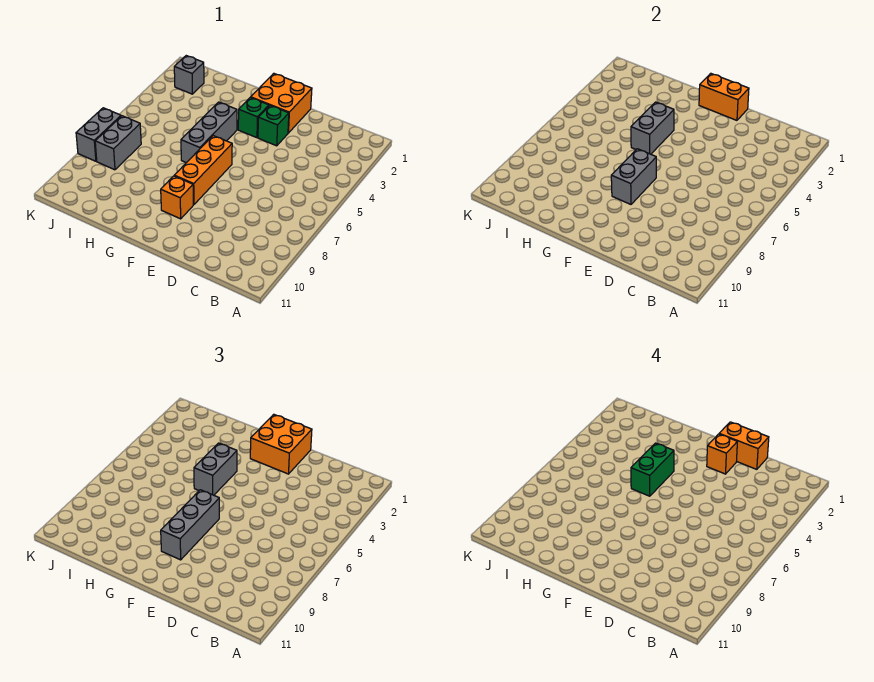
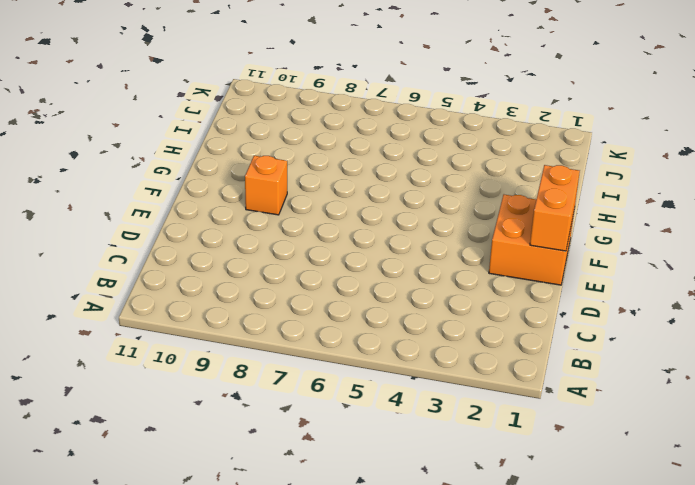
none -> green brick E3 level 1
none -> green brick F3 level 1
none -> orange brick F6:F8 level 1

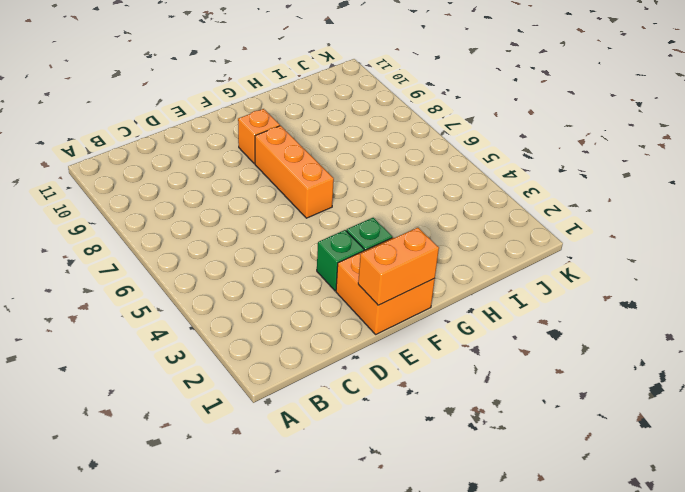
none -> grey brick G4:G6 level 1
none -> grey brick J2 level 1
none -> grey brick J7:J8 level 1

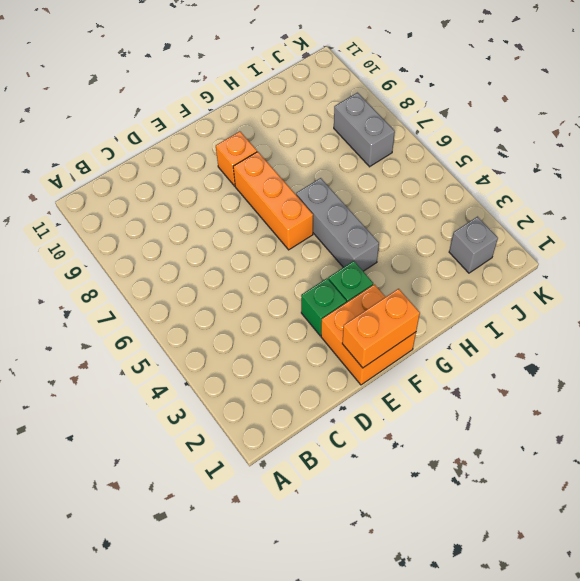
none -> grey brick K7:K8 level 1
none -> grey brick F7:F8 level 2
none -> grey brick G4:G5 level 2

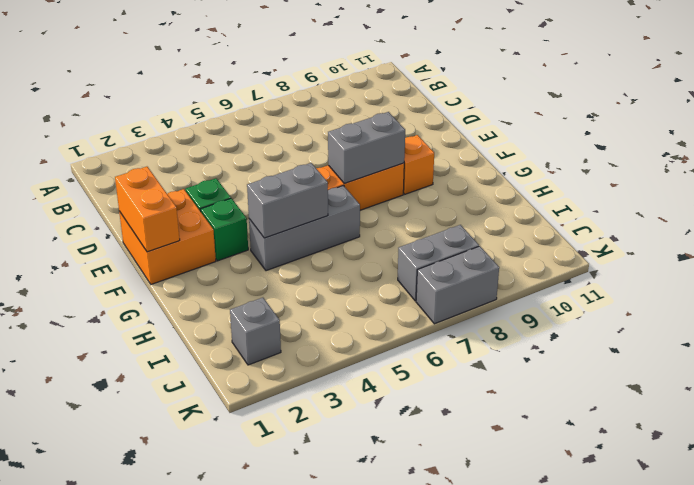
none -> orange brick E1:F2 level 3
none -> grey brick F7:F9 level 3
none -> grey brick G4:G5 level 3

